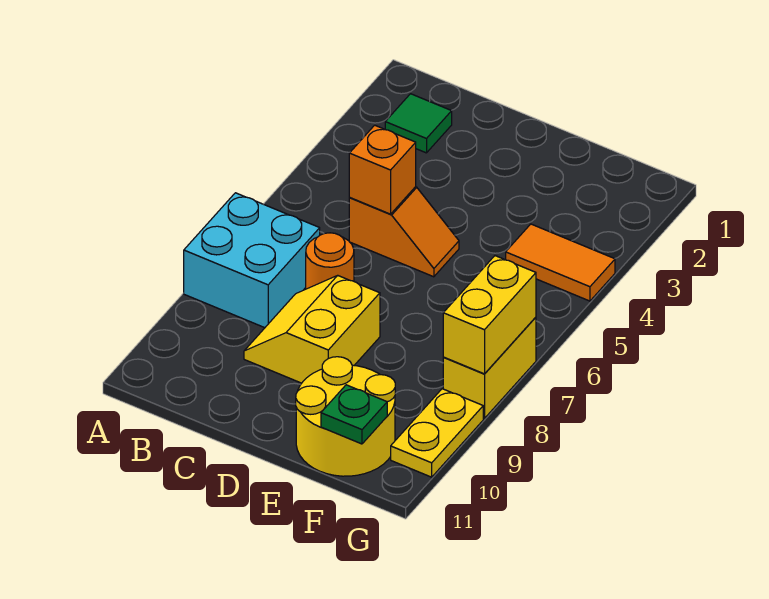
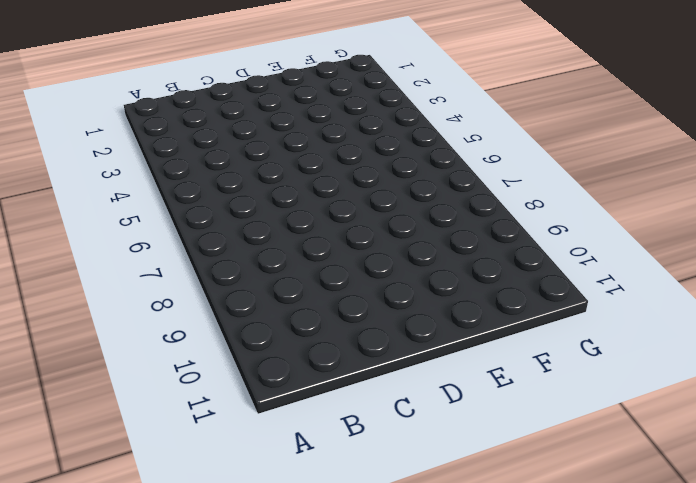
none -> cyan brick A7:B8 level 1
none -> green tile B2 level 1
none -> orange slope C5:D5 level 1 top C

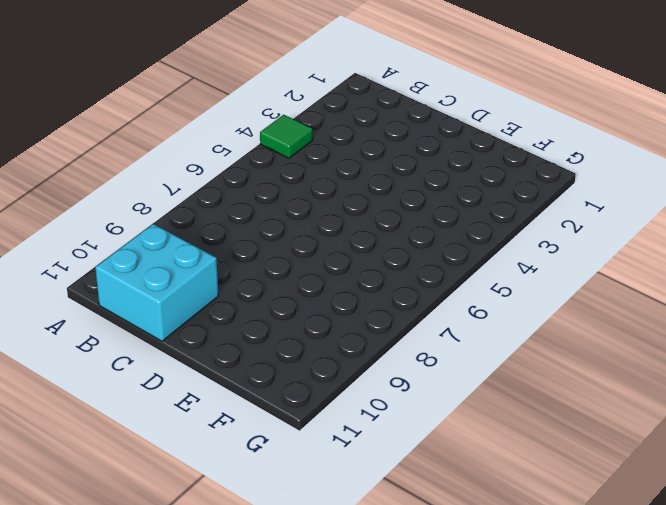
green tile A4 level 1 -> green tile B2 level 1
cyan brick B10:C11 level 1 -> cyan brick A7:B8 level 1
none -> orange slope C5:D5 level 1 top C
none -> orange round brick C7 level 1
none -> yellow slope C8:D9 level 1 top D

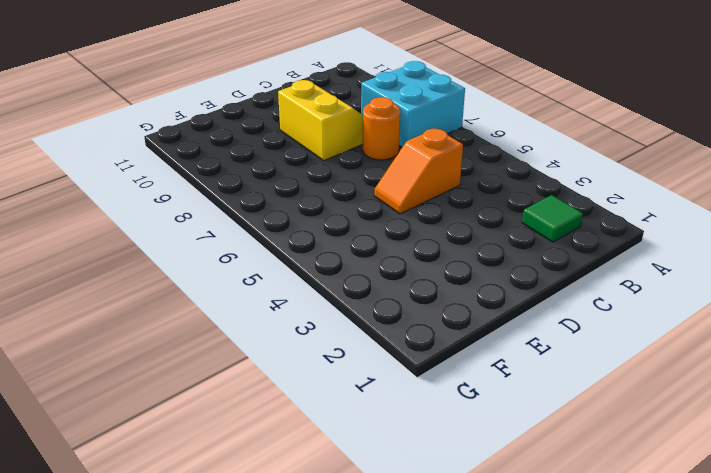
none -> yellow round brick E10:F11 level 1
none -> orange tile F4:G4 level 1
none -> yellow brick G7:G8 level 1

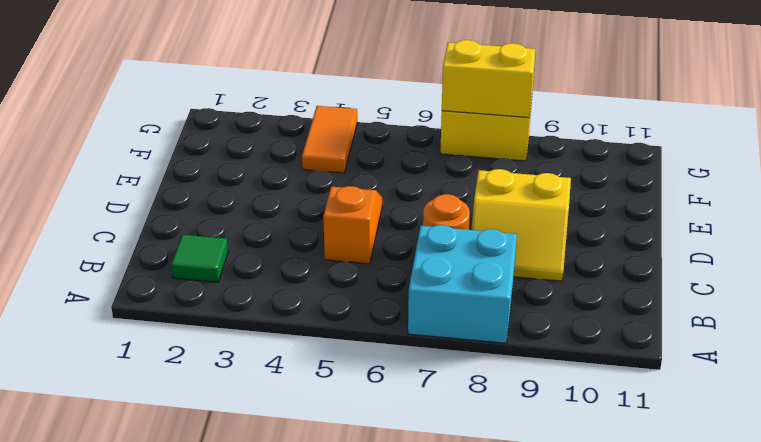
none -> yellow round brick E10:F11 level 1
none -> yellow plate G9:G10 level 1
none -> orange brick C5 level 2

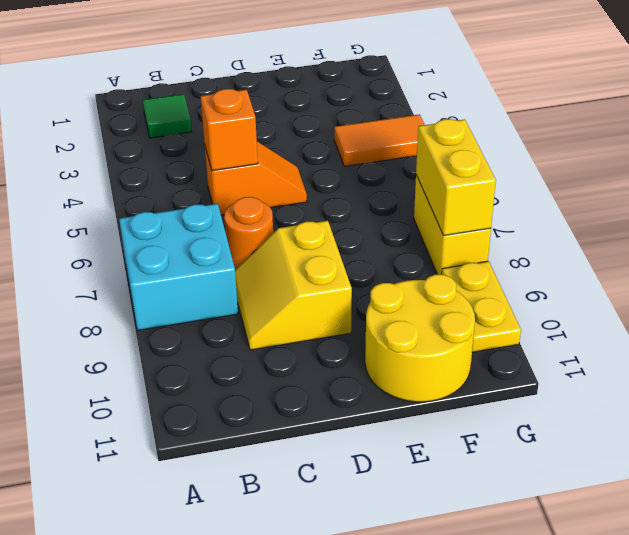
none -> green plate F11 level 2

